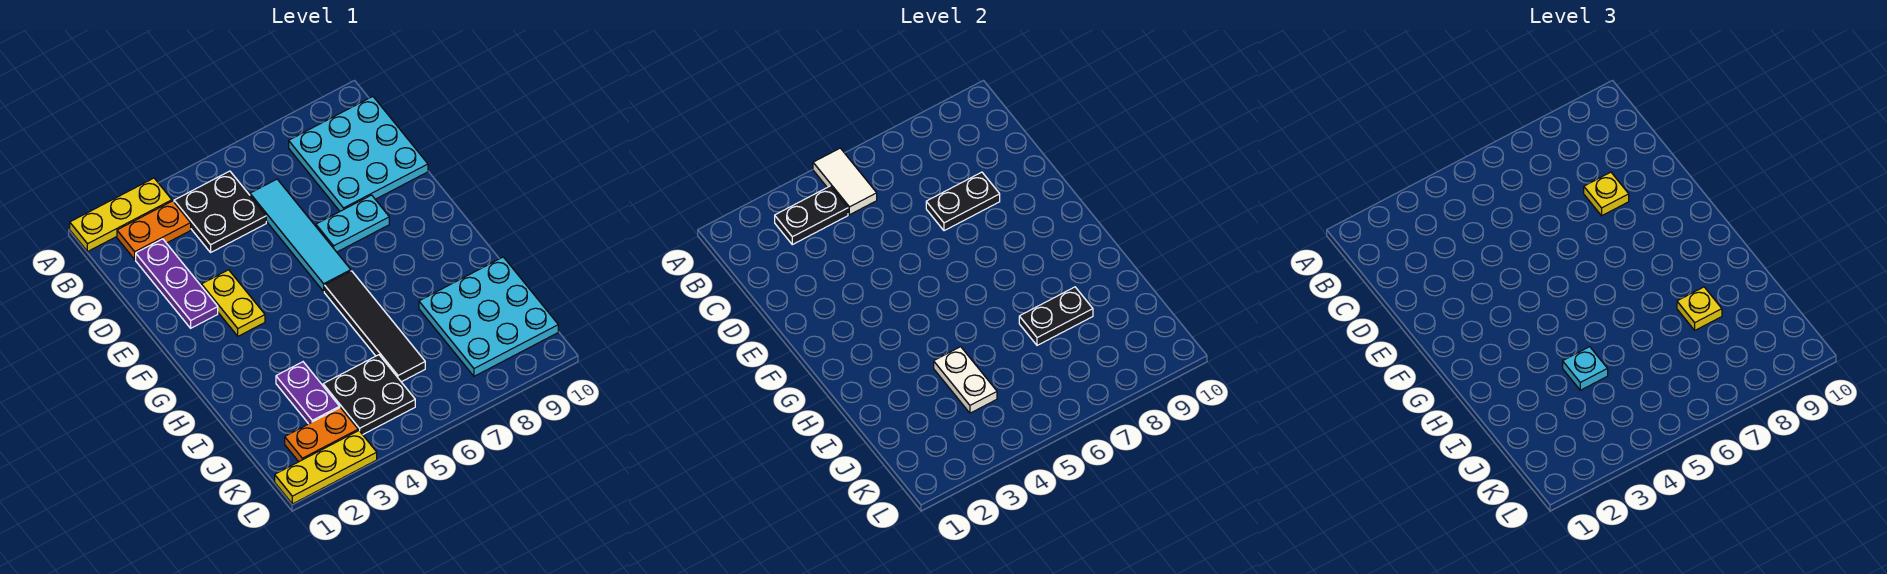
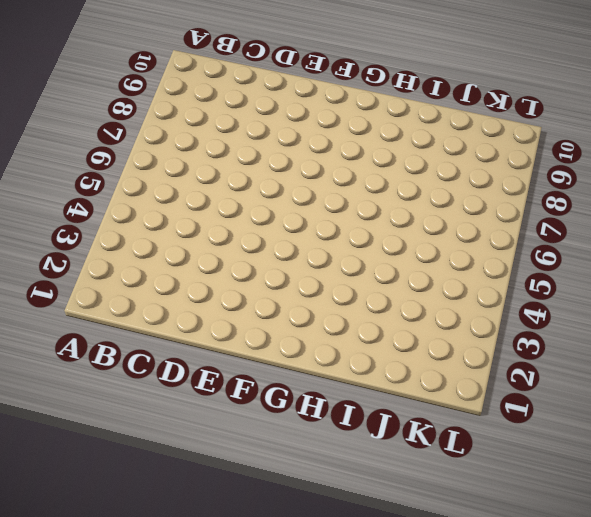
none -> yellow plate A1:A3 level 1
none -> orange plate B2:B3 level 1
none -> black plate B4:C5 level 1

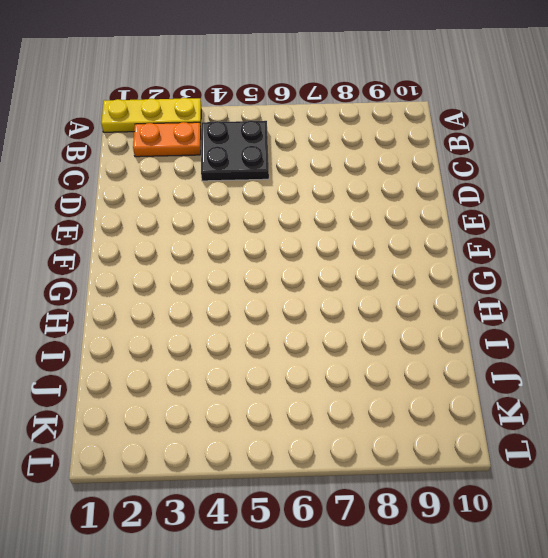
none -> cyan plate B8:D10 level 1
none -> purple plate C2:E2 level 1
none -> cyan tile C6:F6 level 1

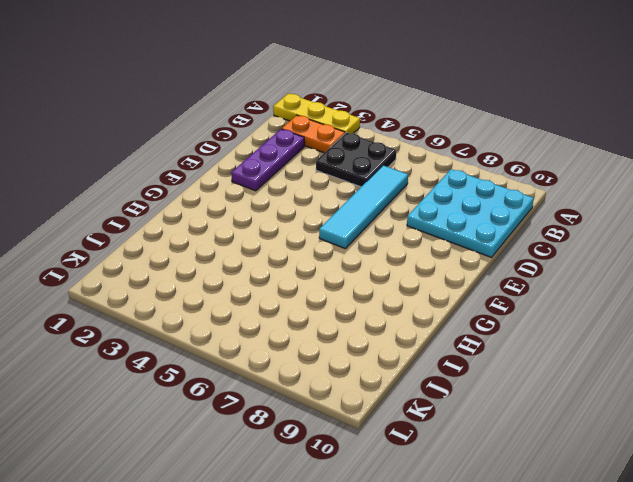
none -> yellow plate E3:F3 level 1
none -> cyan plate E7:E8 level 1
none -> black tile G6:J6 level 1

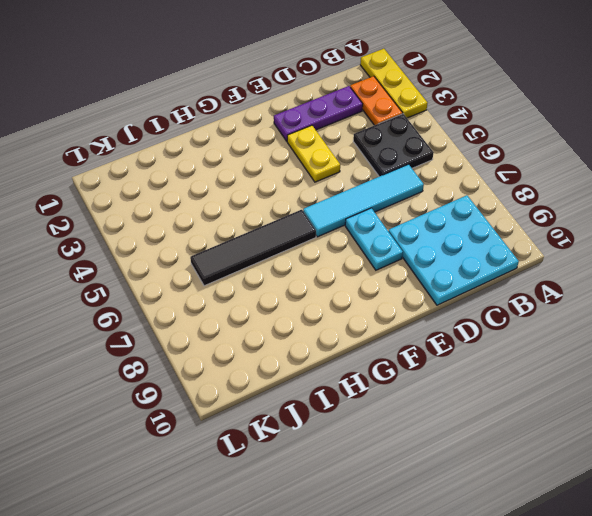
yellow plate E3:E4 level 1 -> yellow plate E3:F3 level 1
none -> purple plate I3:J3 level 1
none -> cyan plate I8:K10 level 1
none -> black plate J4:K5 level 1

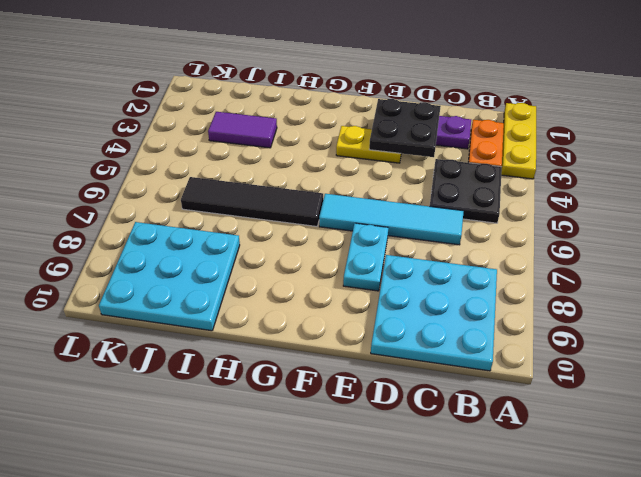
black plate D2:E3 level 2 -> black plate J4:K5 level 1
purple tile I3:J3 level 1 -> purple plate I3:J3 level 1
none -> orange plate K2:K3 level 1
none -> yellow plate L1:L3 level 1
none -> white tile A5:B5 level 2

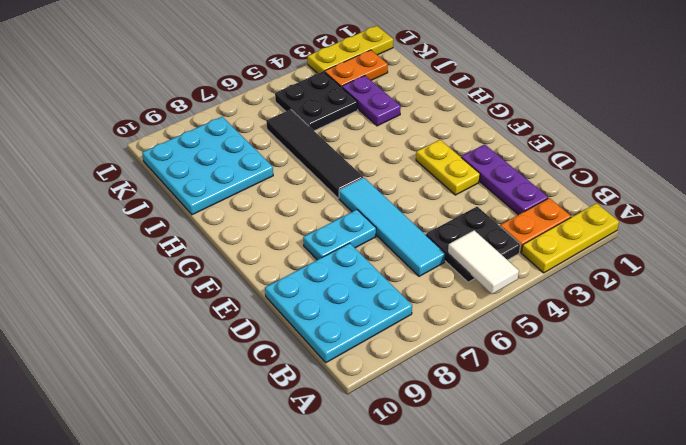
none -> black plate B3:B4 level 2
none -> black plate D7:D8 level 2
none -> white plate I4:J4 level 2

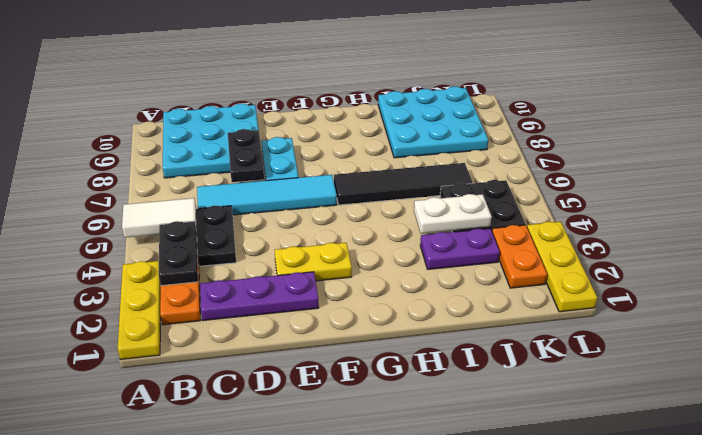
none -> black plate I7:I8 level 2
none -> yellow plate D8 level 3
none -> cyan plate I4 level 3

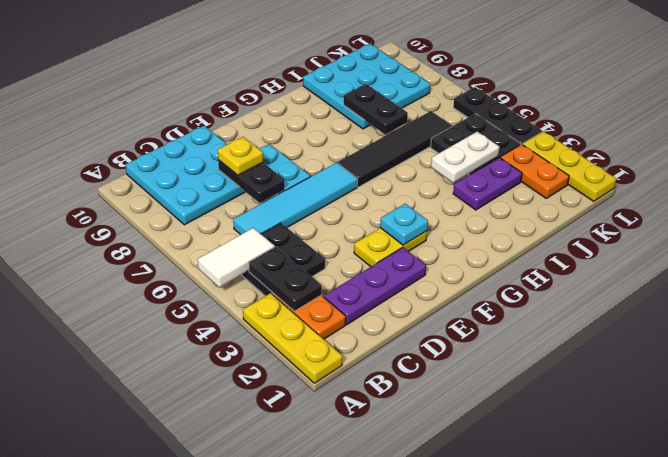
cyan plate F3 level 2 -> cyan plate I4 level 3
black plate L4:L6 level 1 -> none
none -> yellow plate I8 level 3

